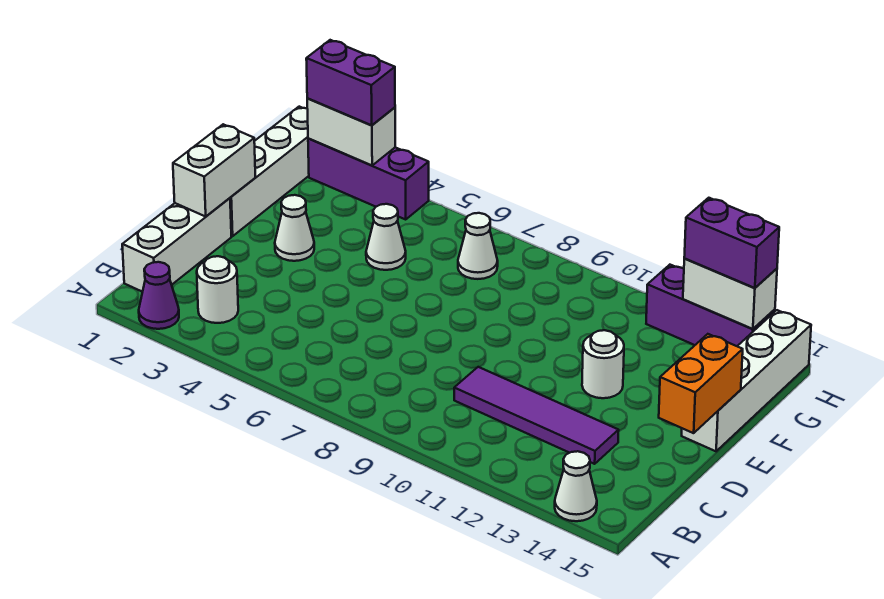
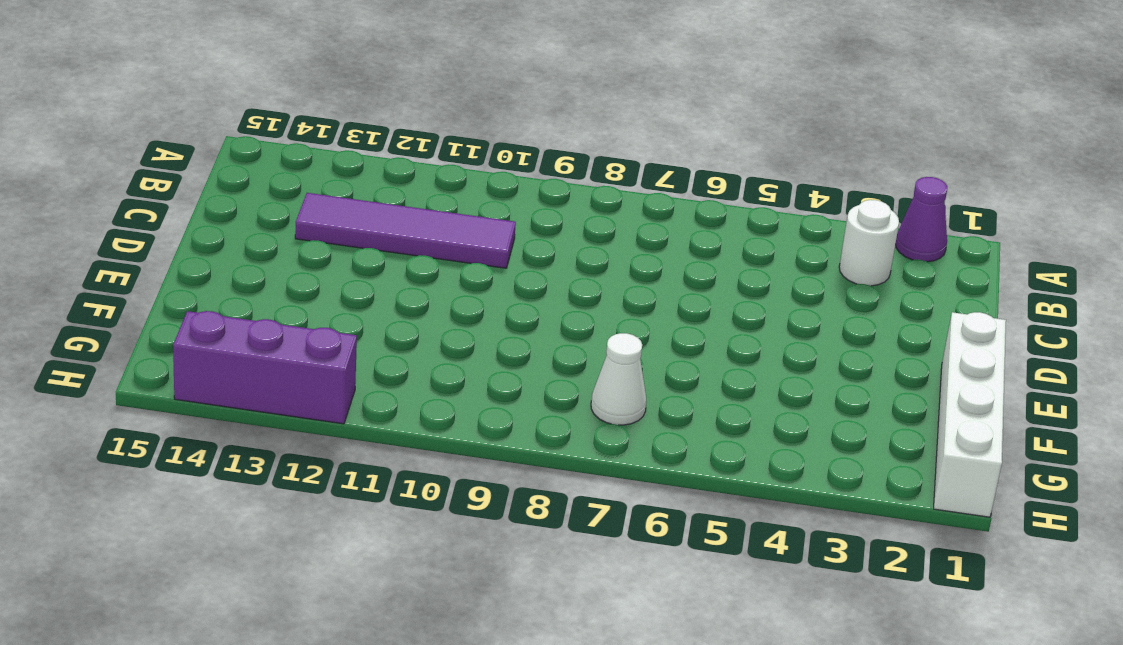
none -> white cone A14 level 1
none -> white brick B1:D1 level 1
none -> white cone E3 level 1

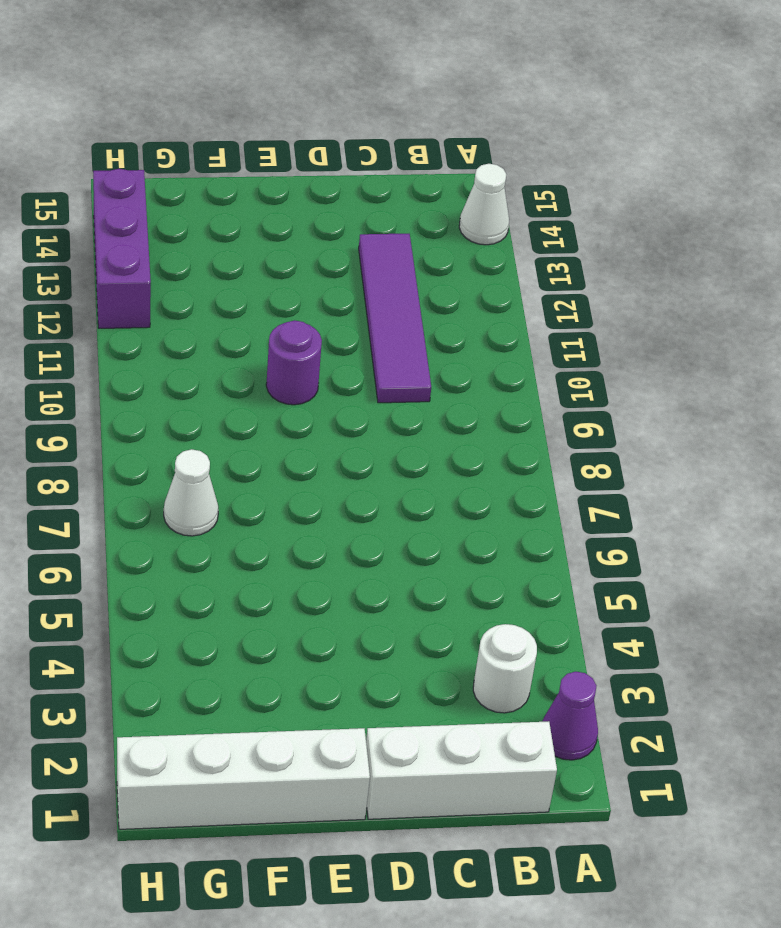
purple round brick E10 level 1 -> none
none -> white cone E3 level 1
none -> white round brick E12 level 1
none -> white brick E15:H15 level 1

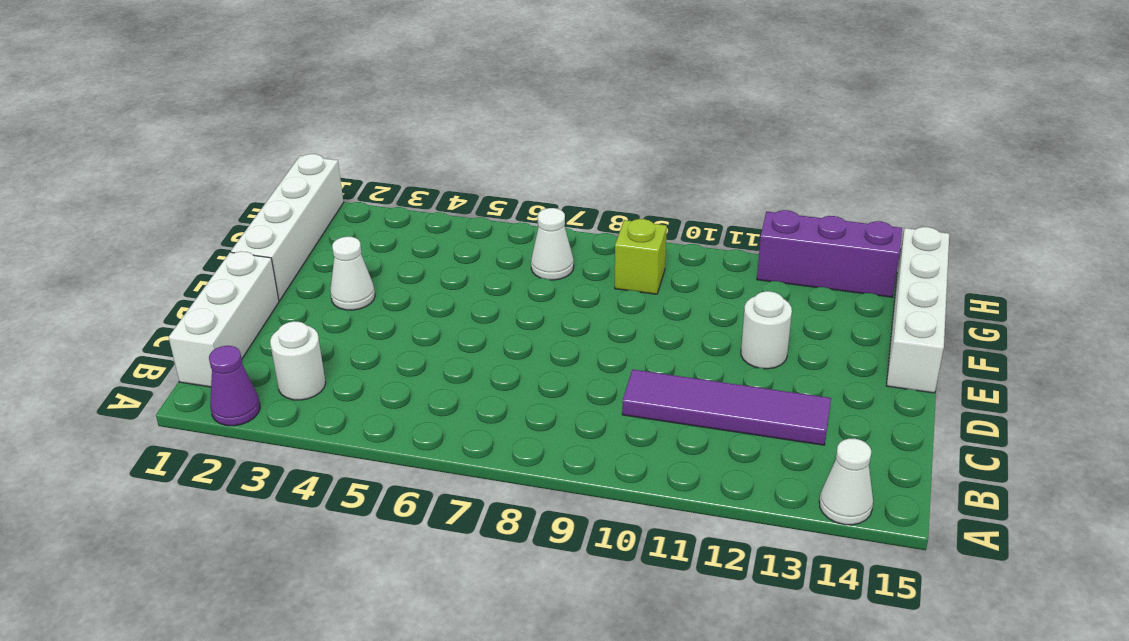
lime brick G9 level 1 -> none
none -> white cone F5 level 1
none -> purple brick H2:H4 level 1
none -> white brick D1:E1 level 2

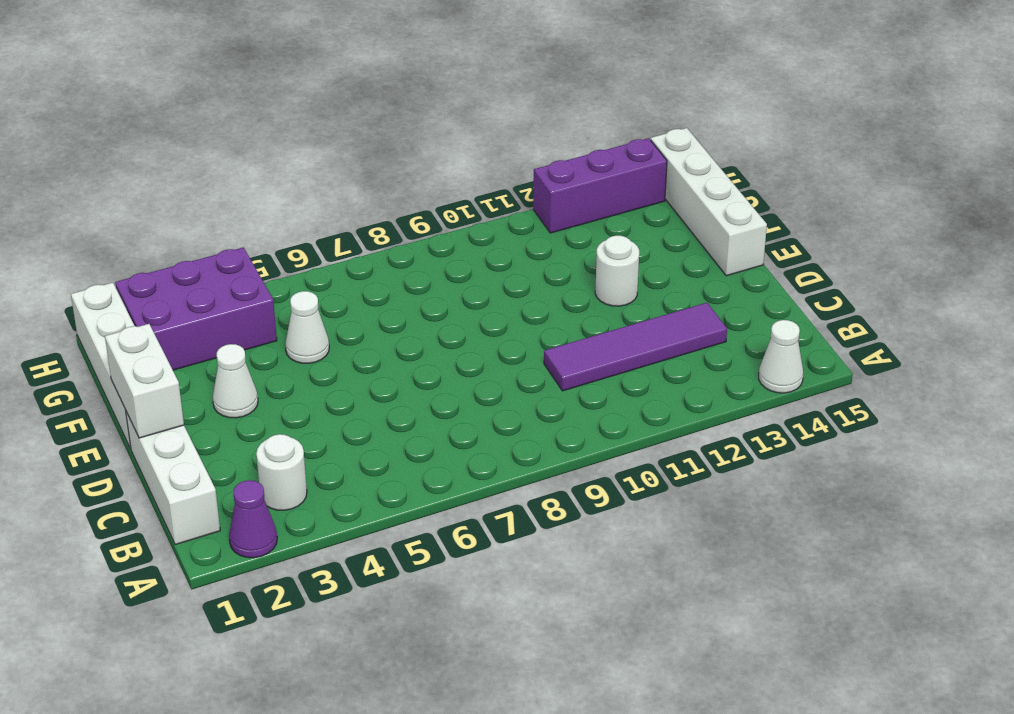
purple brick G2:H4 level 1 -> purple brick H2:H4 level 1
none -> white cone G7 level 1
none -> orange brick D15:E15 level 2
none -> white brick H2:H3 level 2

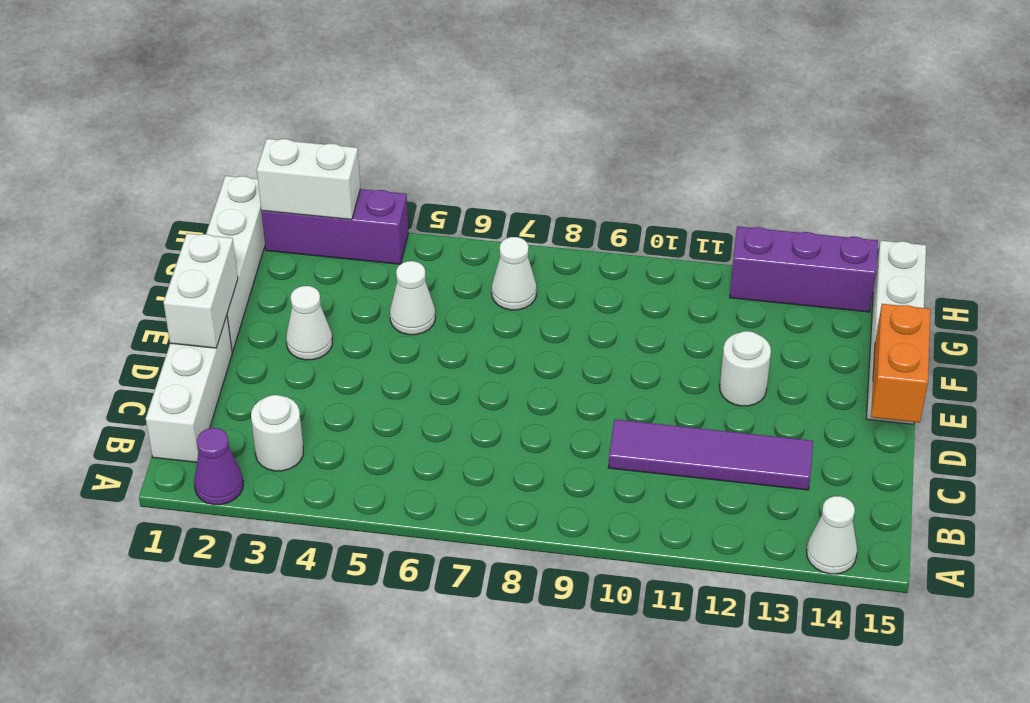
none -> white brick H13:H14 level 2
none -> purple brick H2:H3 level 3
none -> purple brick H13:H14 level 3

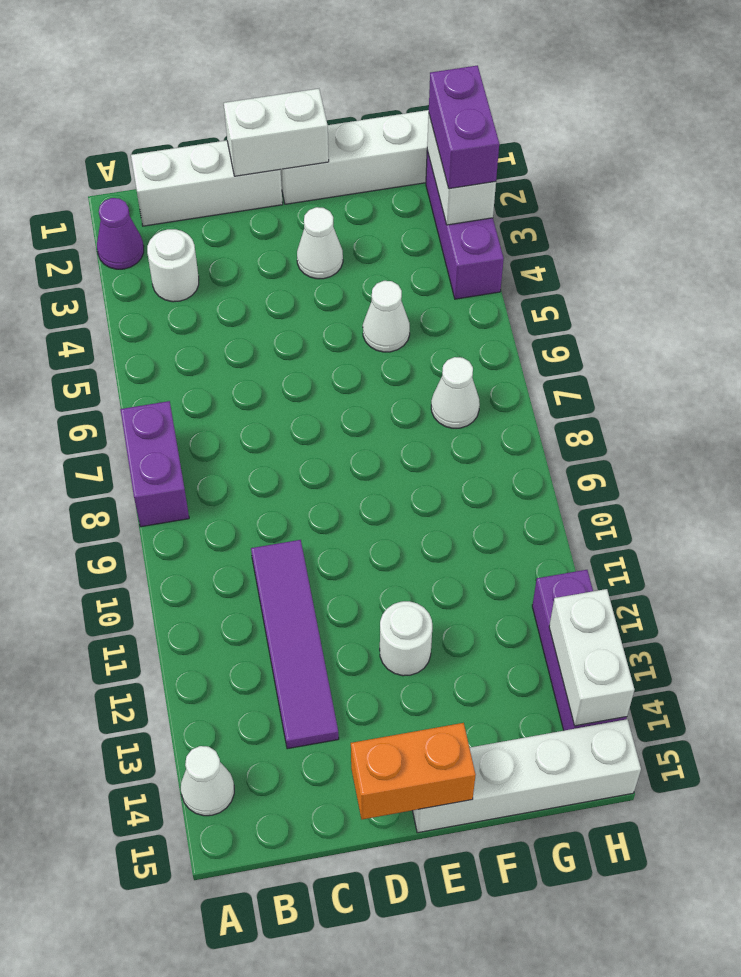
purple brick A7:A8 level 1 -> purple brick H13:H14 level 3

